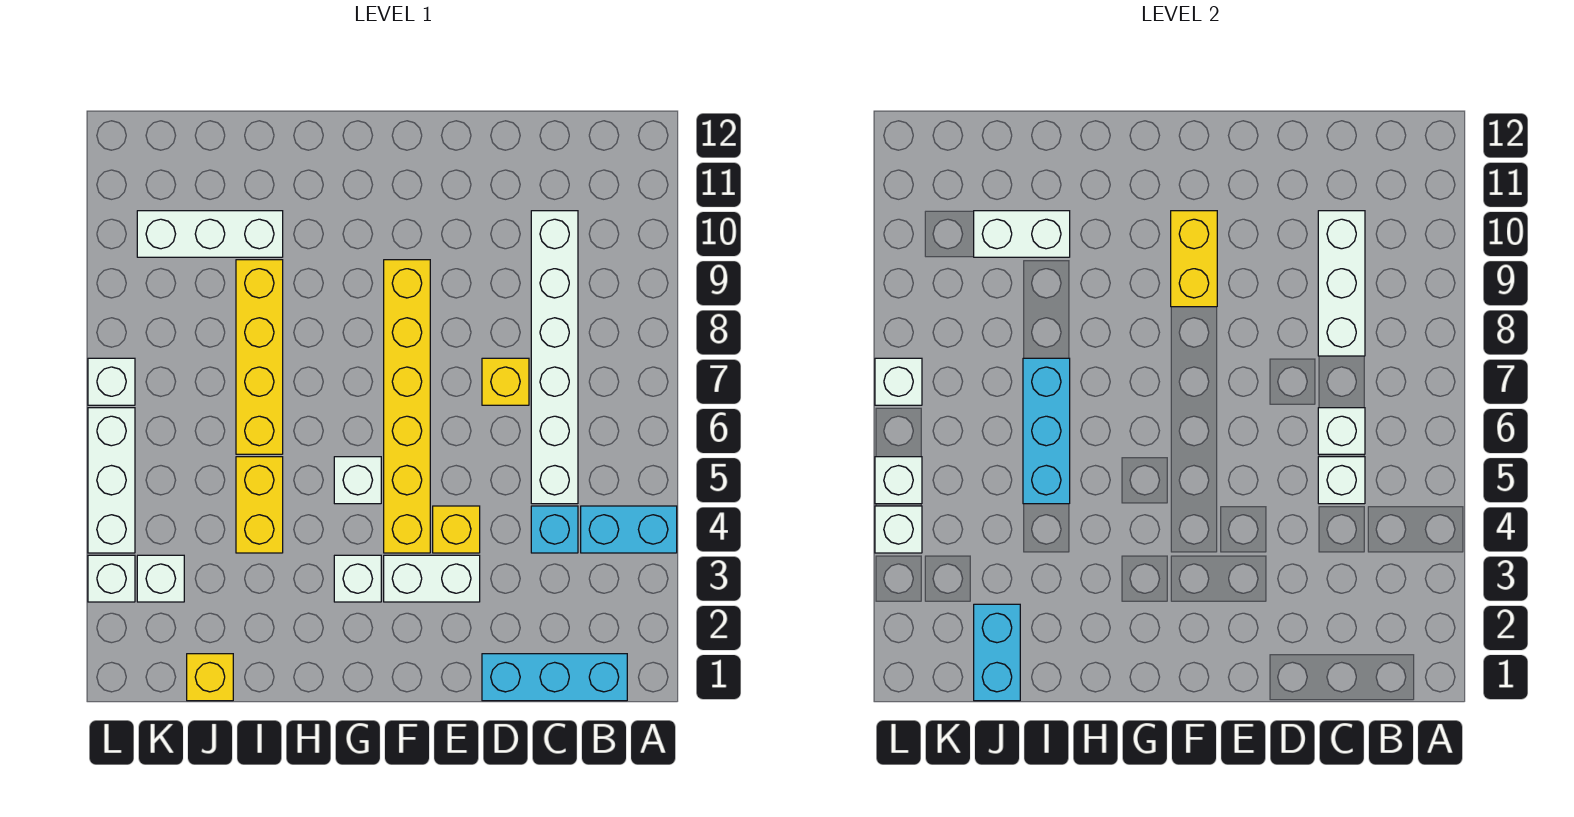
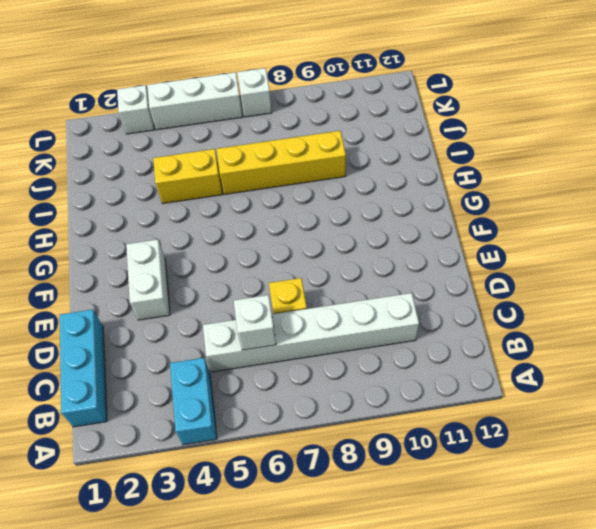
none -> cyan brick C4 level 1
none -> yellow brick E4 level 1
none -> yellow brick F4:F9 level 1

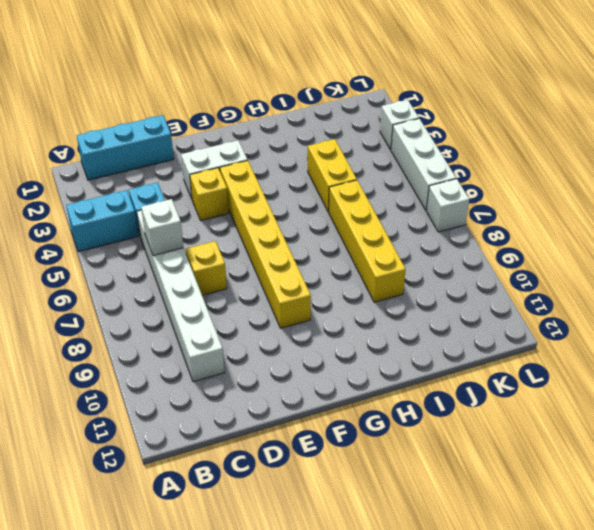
none -> white brick G3 level 1
none -> white brick G5 level 1
none -> white brick I10:K10 level 1

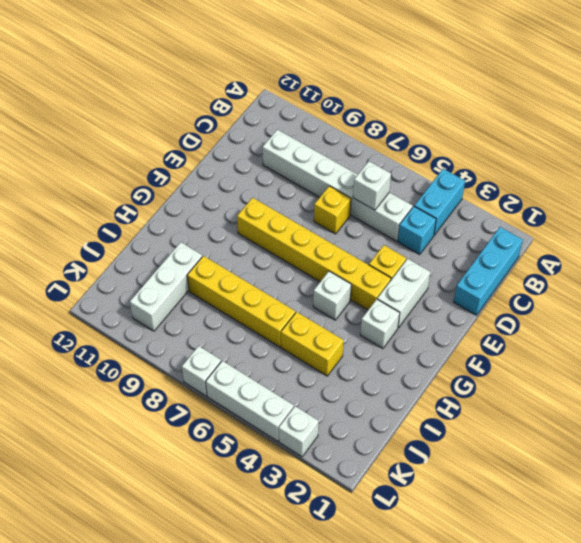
none -> yellow brick J1 level 1
none -> white brick K3 level 1
none -> white brick C5 level 2

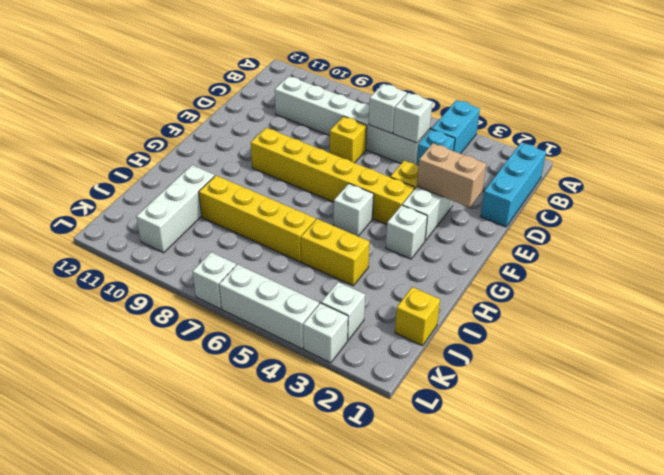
tan brick E2:E3 level 2 -> none
none -> white brick C8:C10 level 2
none -> yellow brick F9:F10 level 2
none -> cyan brick I5:I7 level 2

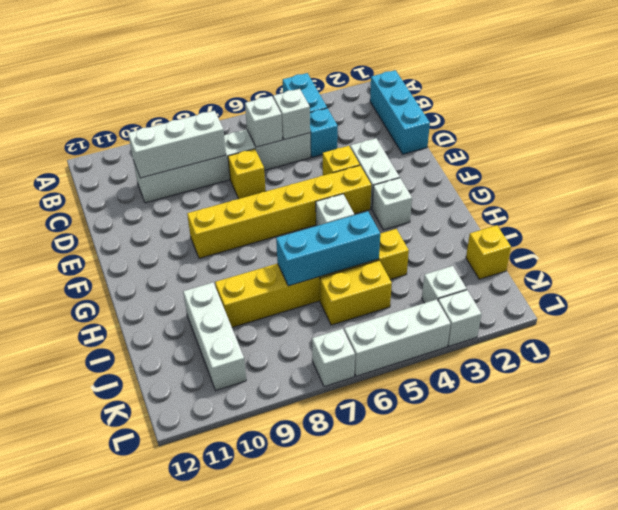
yellow brick J5:J6 level 1 -> yellow brick F9:F10 level 2
none -> white brick I10:J10 level 2
none -> cyan brick J1:J2 level 2
none -> white brick L4 level 2

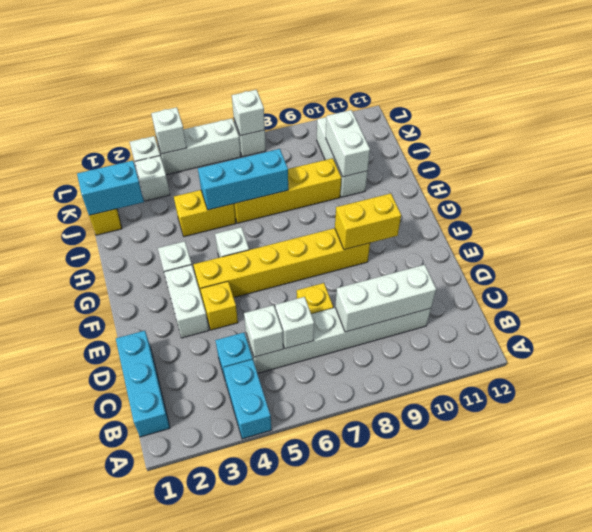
none -> white brick L5 level 2

